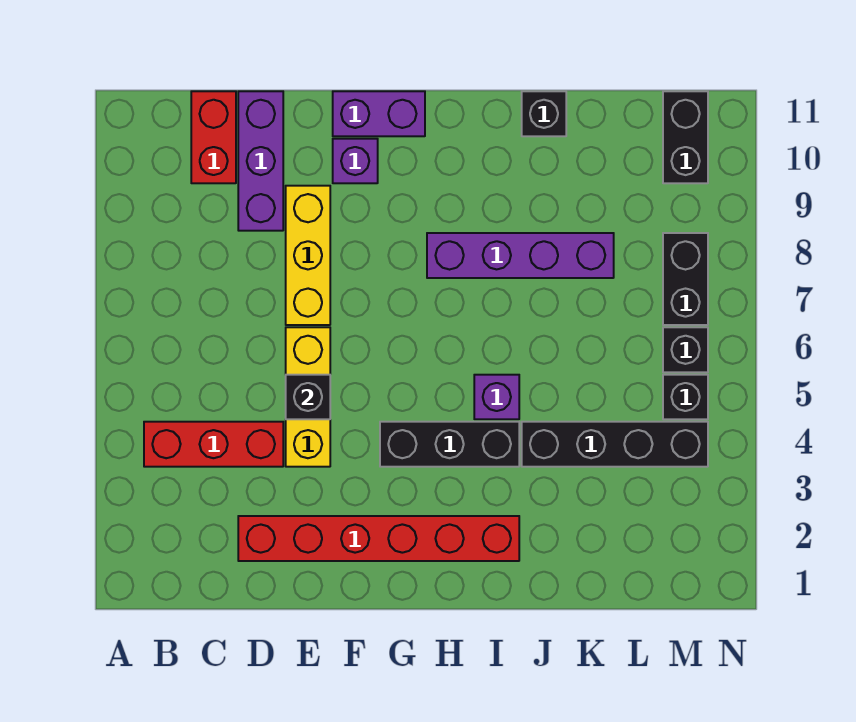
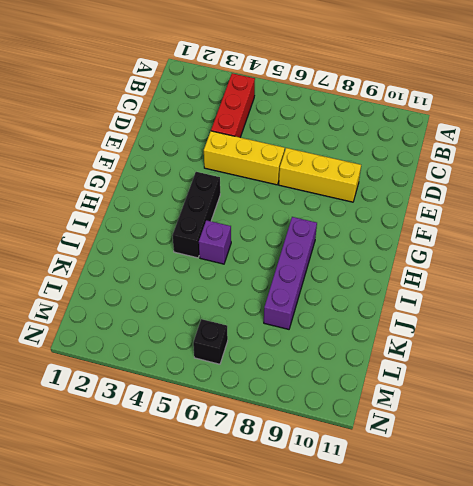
none -> red brick C10:C11 level 1
none -> red brick D2:I2 level 1
none -> purple brick D9:D11 level 1

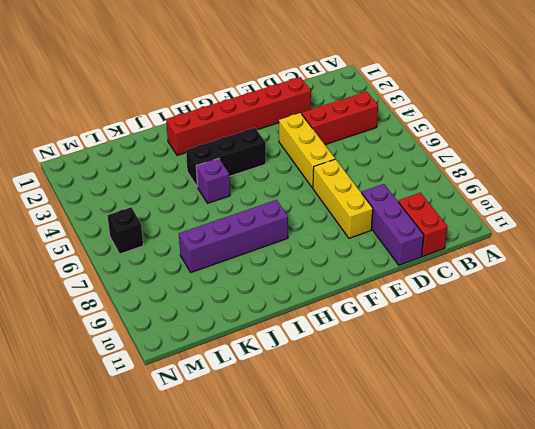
none -> purple brick F10 level 1
none -> purple brick F11:G11 level 1
none -> black brick J4:M4 level 1

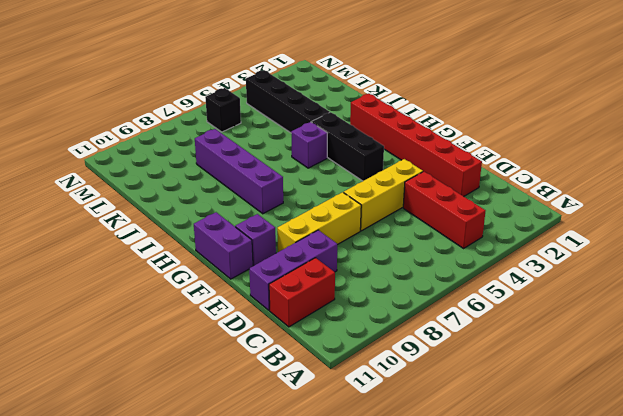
none -> black brick J11 level 1
none -> black brick M5 level 1
none -> black brick M7:M8 level 1

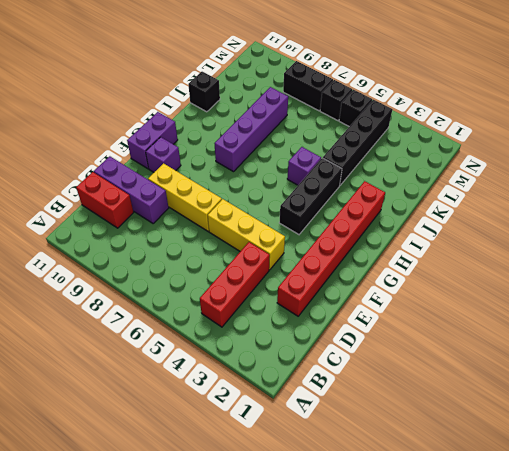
none -> black brick M10:M11 level 1
none -> black brick E5 level 2

